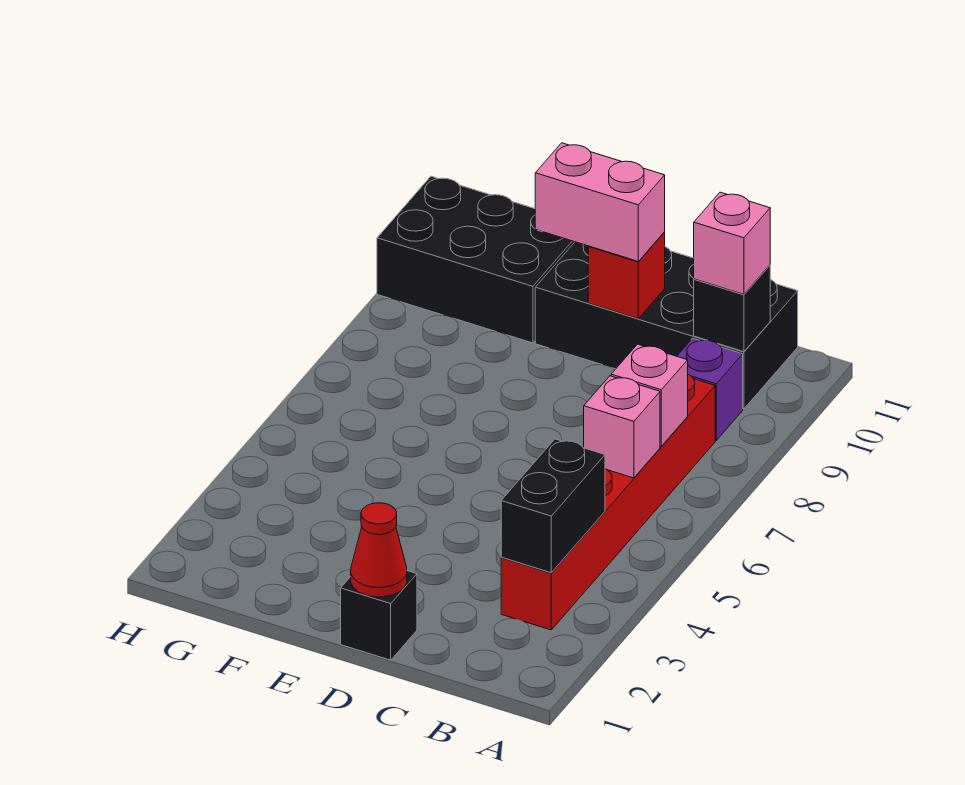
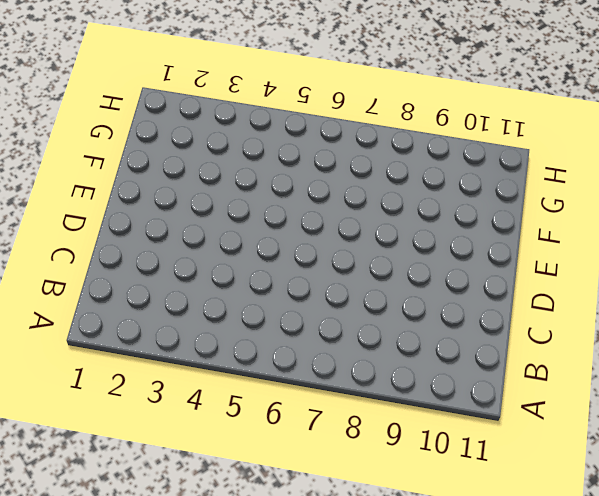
none -> red brick B3:B8 level 1
none -> purple brick B9 level 1
none -> black brick B10:E11 level 1

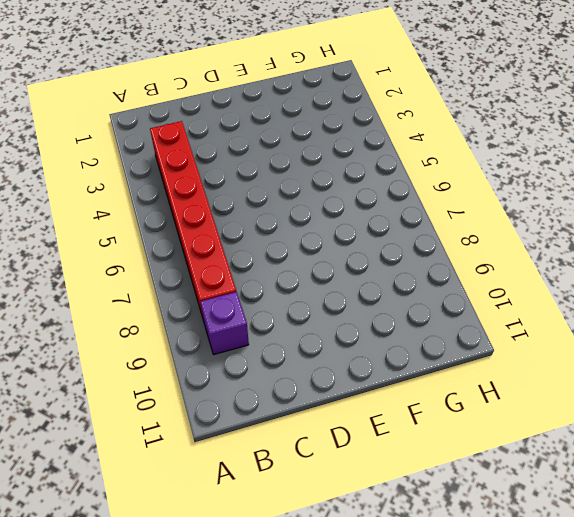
none -> black brick B10:E11 level 1
none -> black brick D1 level 1
none -> black brick F10:H11 level 1

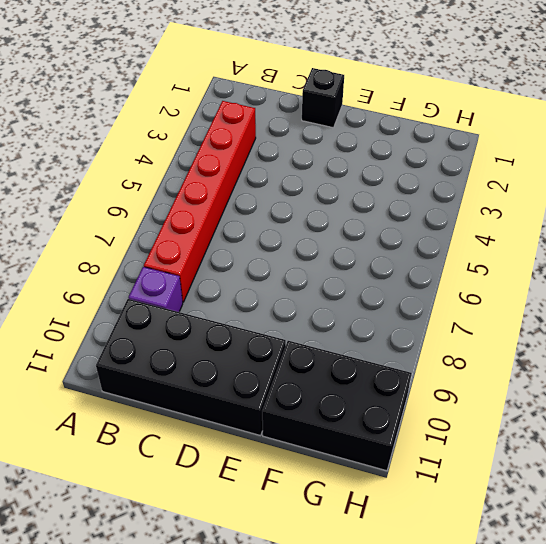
none -> black brick B3:B4 level 2
none -> pink brick B6 level 2
none -> pink brick B7 level 2

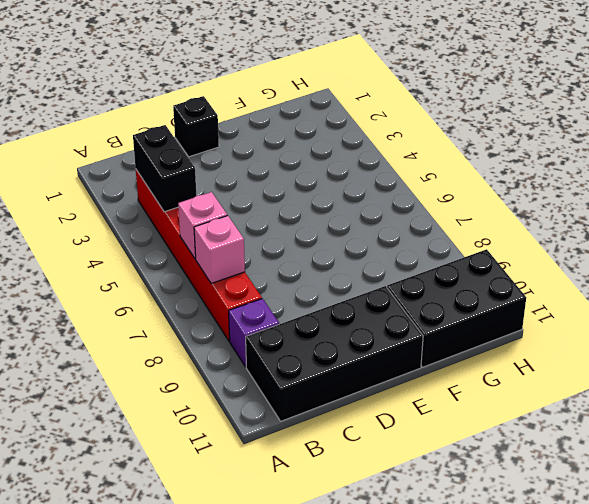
none -> black brick B10 level 2
none -> red cone D1 level 2
none -> red brick D10 level 2

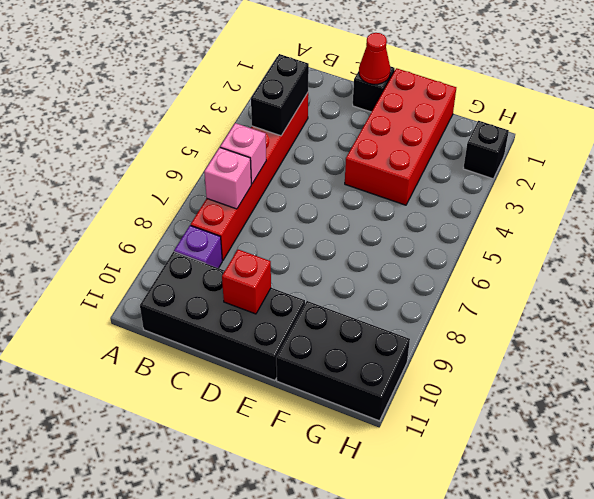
red brick E1:F4 level 1 -> none
black brick H2 level 1 -> black brick B10 level 2
none -> pink brick B10 level 3
none -> pink brick D10:E10 level 3

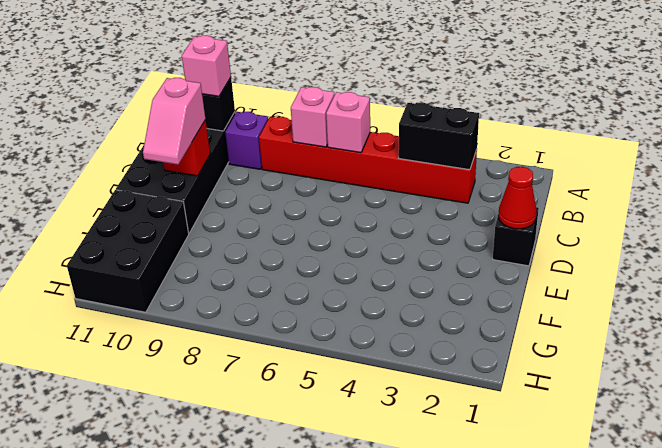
pink slope D10:E10 level 3 top D -> pink brick D10:E10 level 3

